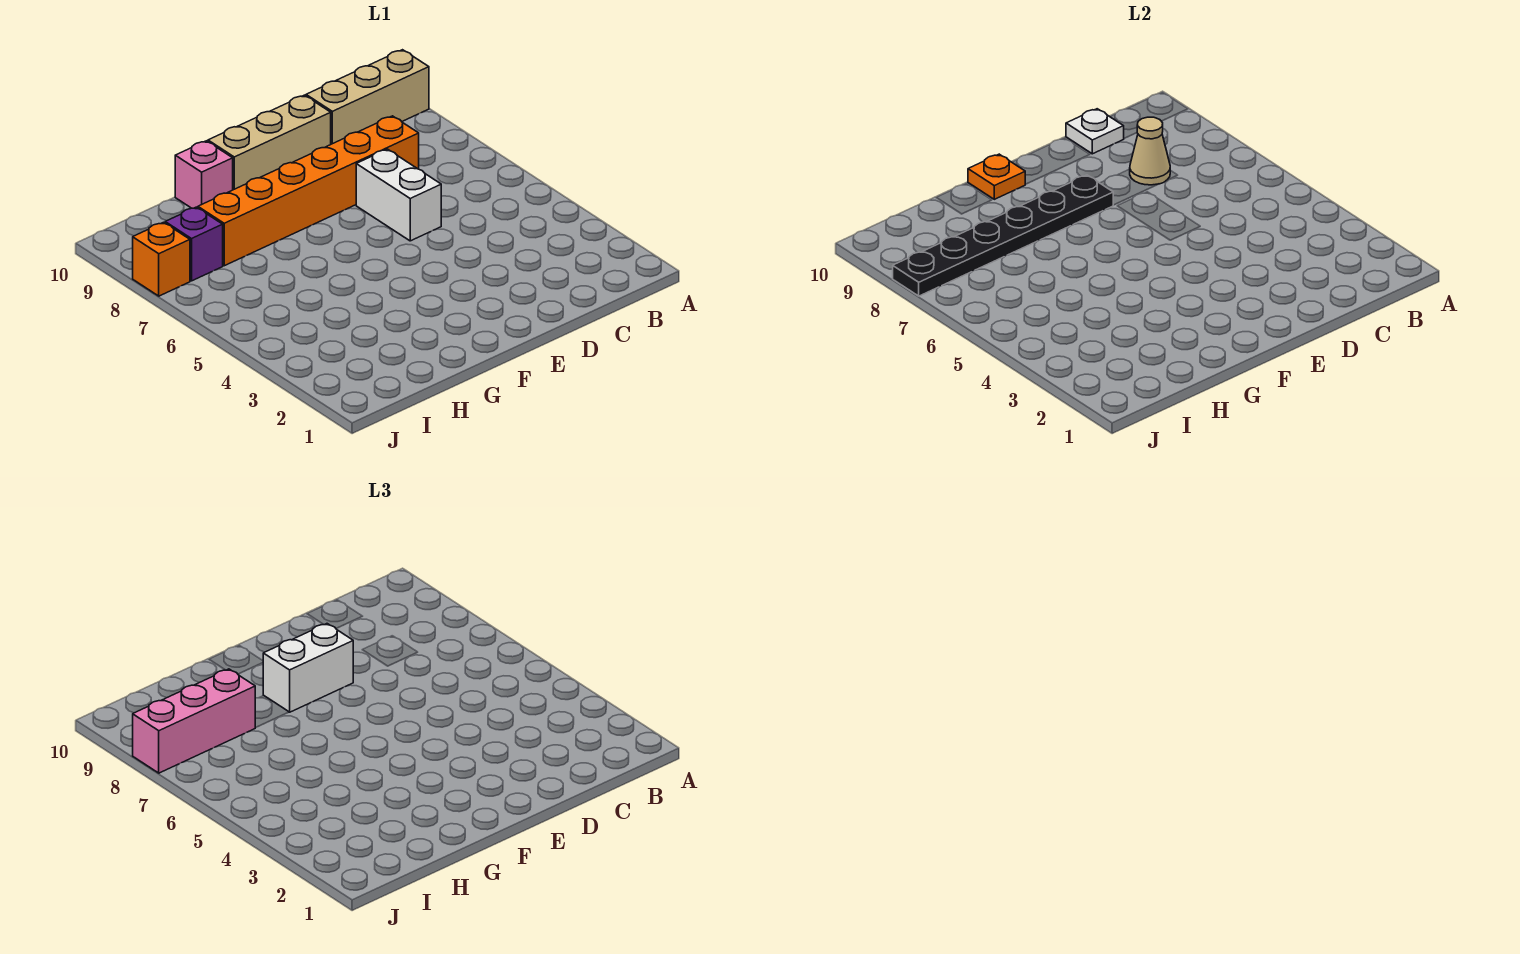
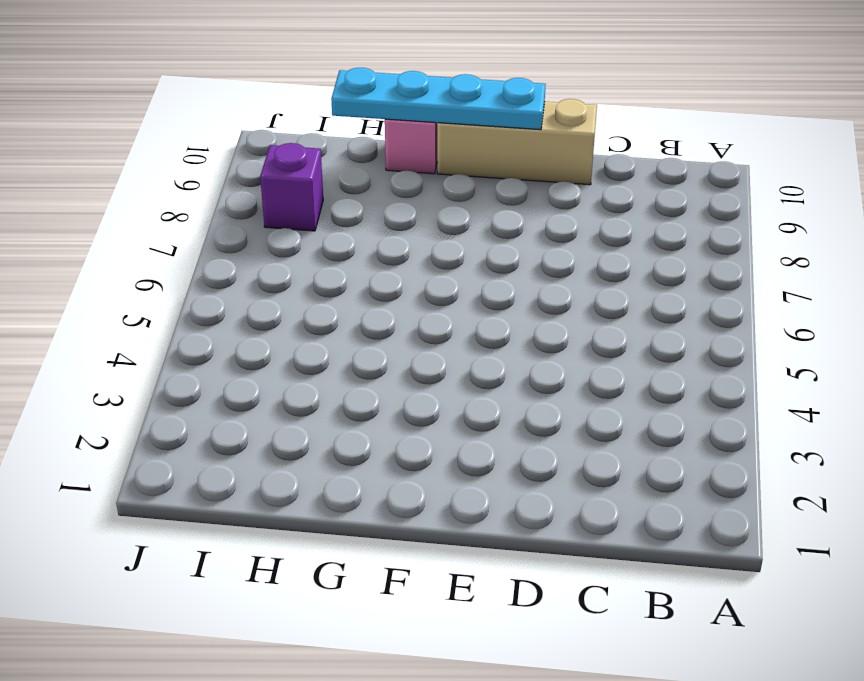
cyan plate E10:H10 level 2 -> orange plate F10 level 2
none -> tan brick A10:C10 level 1
none -> orange brick C8:H8 level 1
none -> white brick D6:D7 level 1

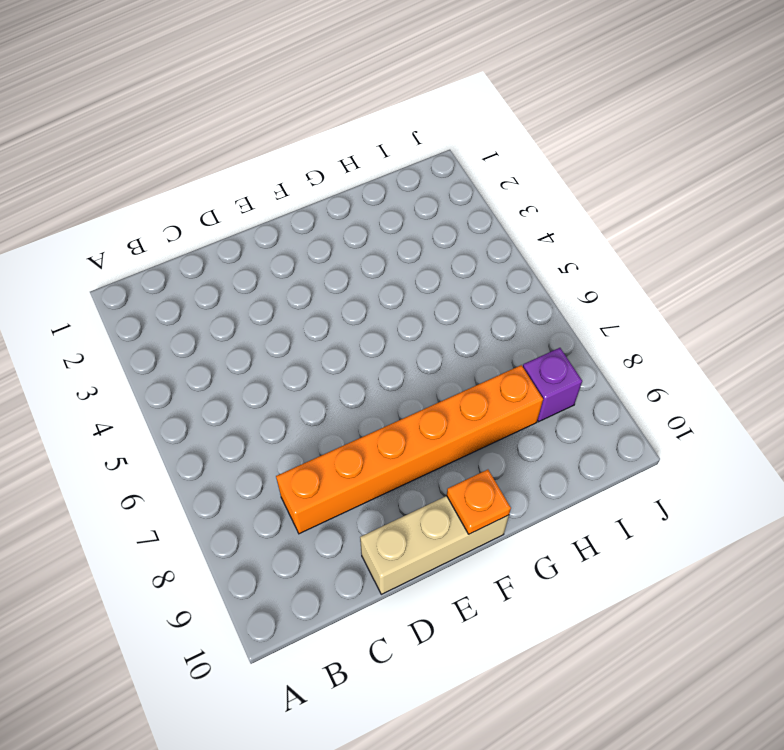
none -> tan brick A10:C10 level 1
none -> white brick D6:D7 level 1
none -> pink brick G10 level 1

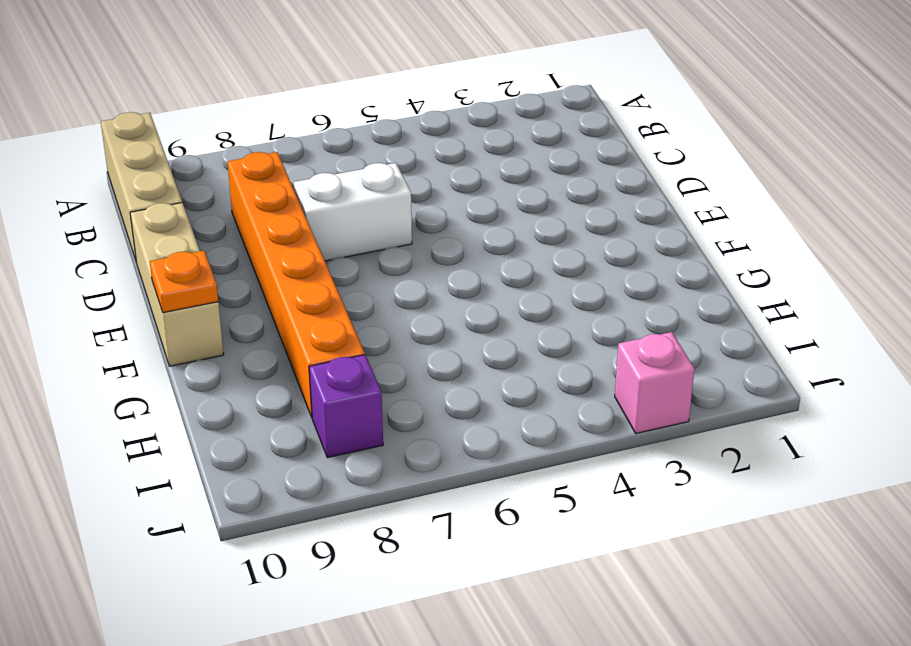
pink brick J3 level 1 -> pink brick G10 level 1
none -> orange brick J8 level 1
none -> tan cone C8 level 2
none -> white plate C10 level 2

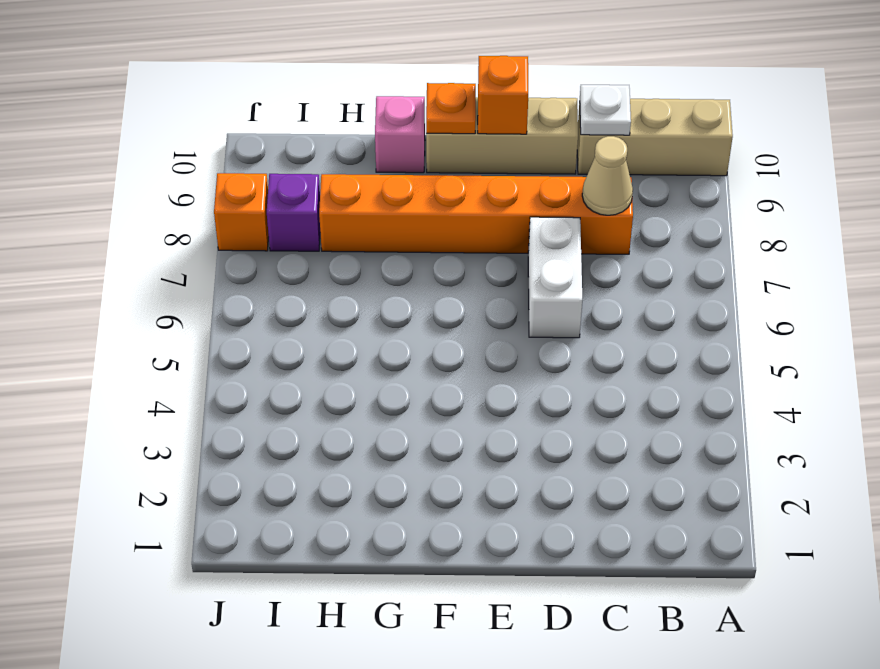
orange brick E10 level 2 -> none
none -> black plate E8:J8 level 2
none -> white brick E8:F8 level 3
none -> pink brick H8:J8 level 3

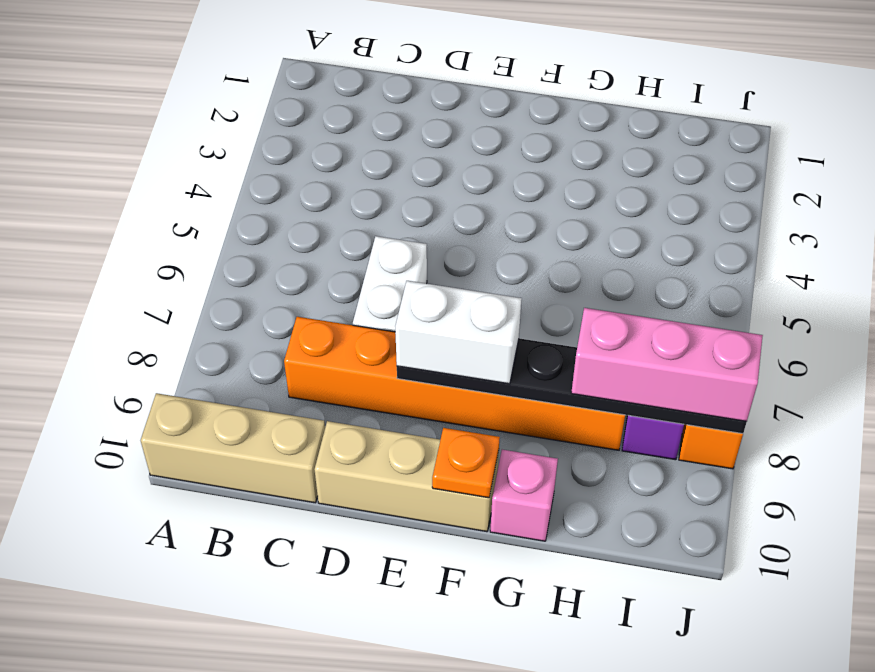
none -> tan cone C8 level 2
none -> white plate C10 level 2

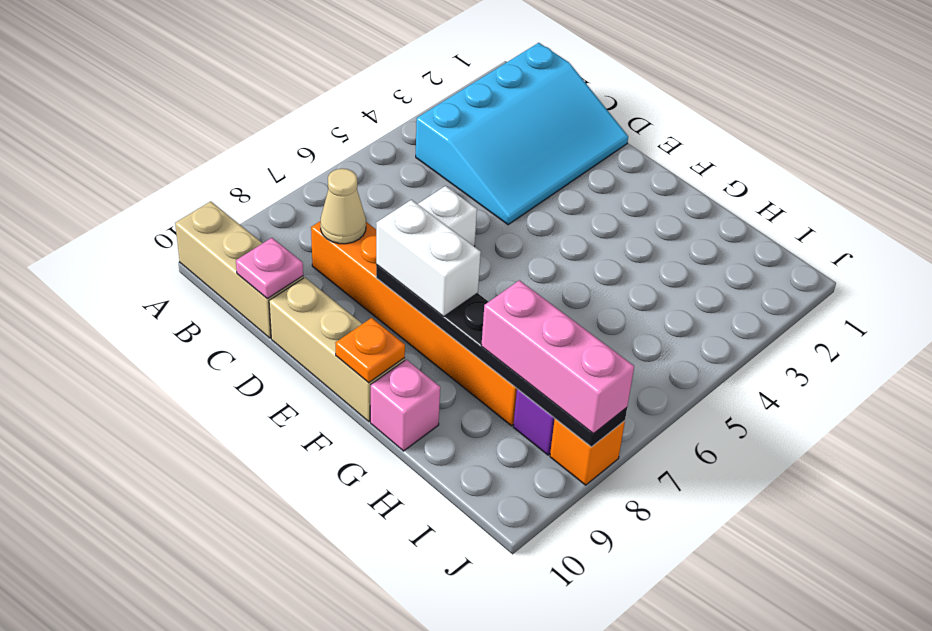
cyan slope B1:D4 level 1 top B -> none
pink plate C10 level 2 -> white plate C10 level 2

